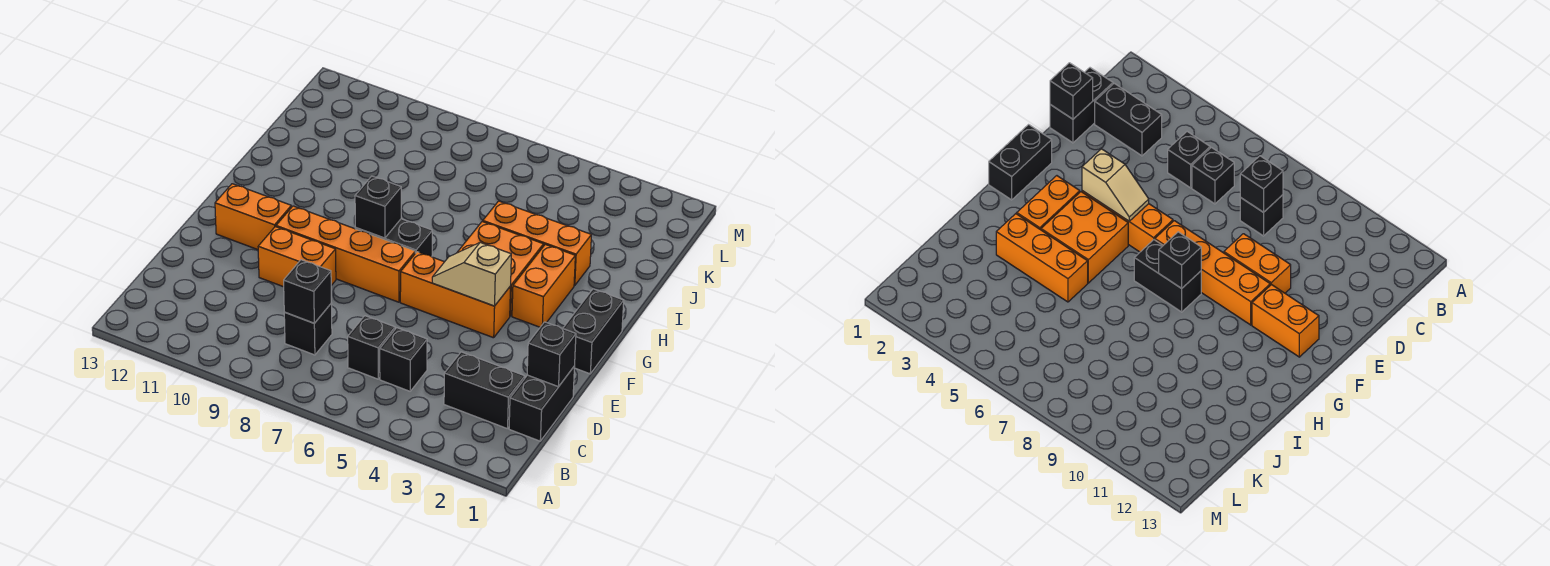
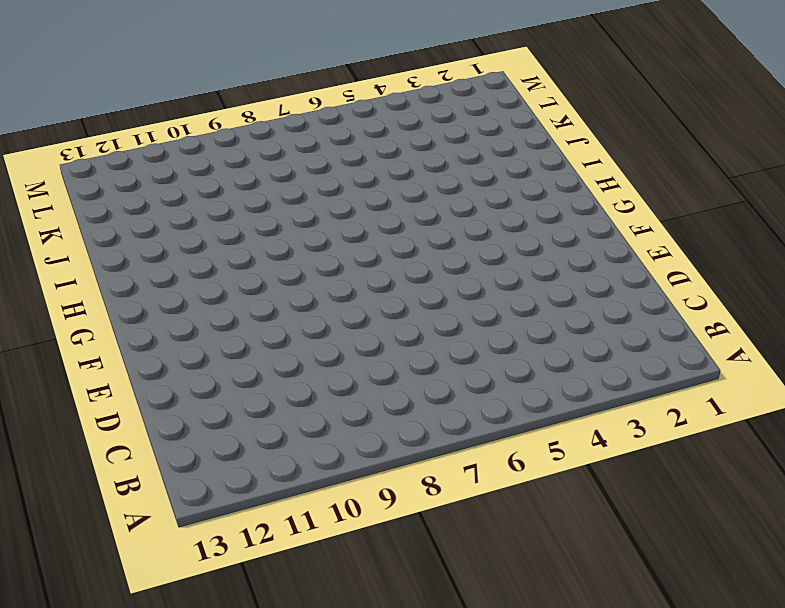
none -> black brick C1:D1 level 1
none -> black brick C2:C3 level 1
none -> black brick C5 level 1

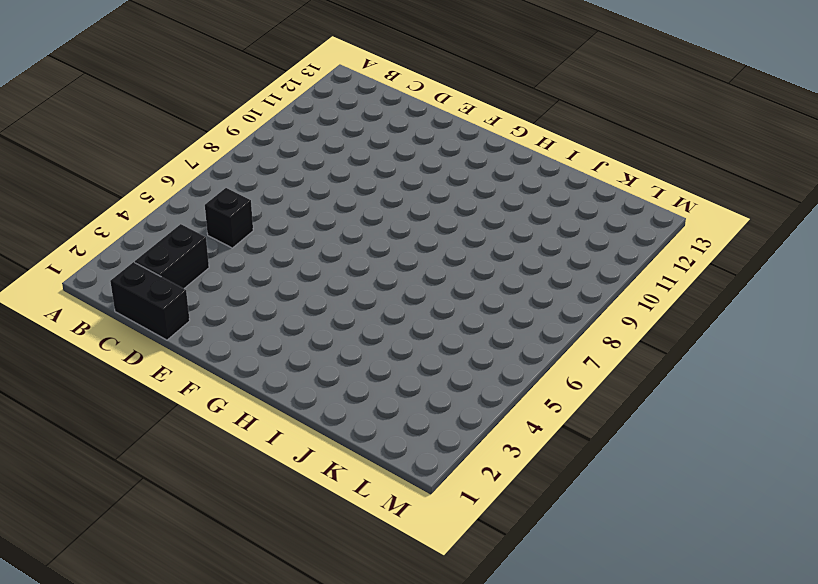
none -> black brick C6 level 1
none -> black brick C8 level 1
none -> orange brick E9:E10 level 1

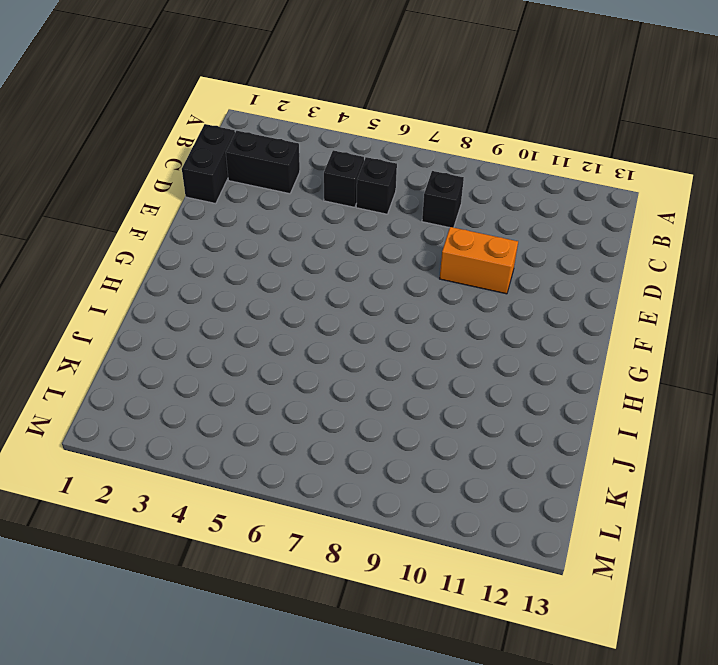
none -> black brick F1:G1 level 1
none -> orange brick F4:F6 level 1
none -> orange brick F7:F10 level 1

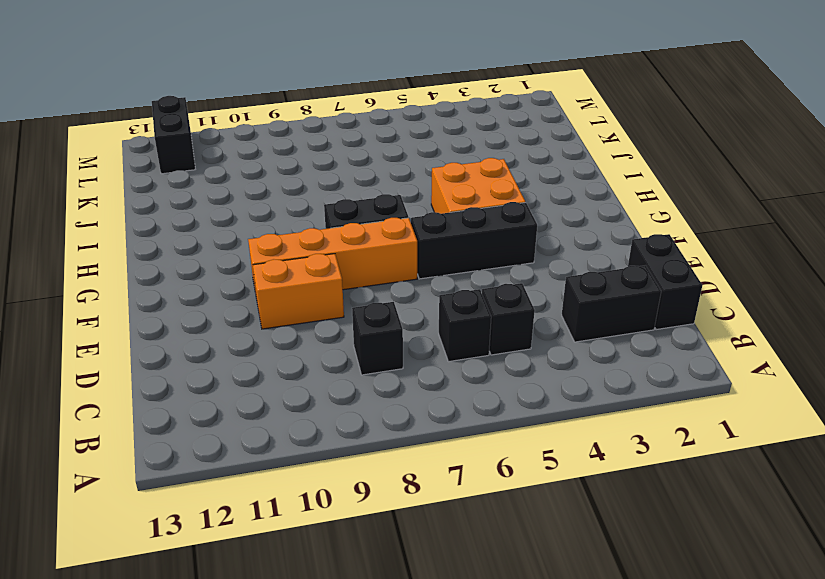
black brick F4:F6 level 1 -> orange brick F4:F6 level 1
black brick L12:M12 level 1 -> black brick F1:G1 level 1
none -> orange brick F11:F12 level 1
none -> orange brick G3:H3 level 1
none -> orange brick I3:I5 level 1

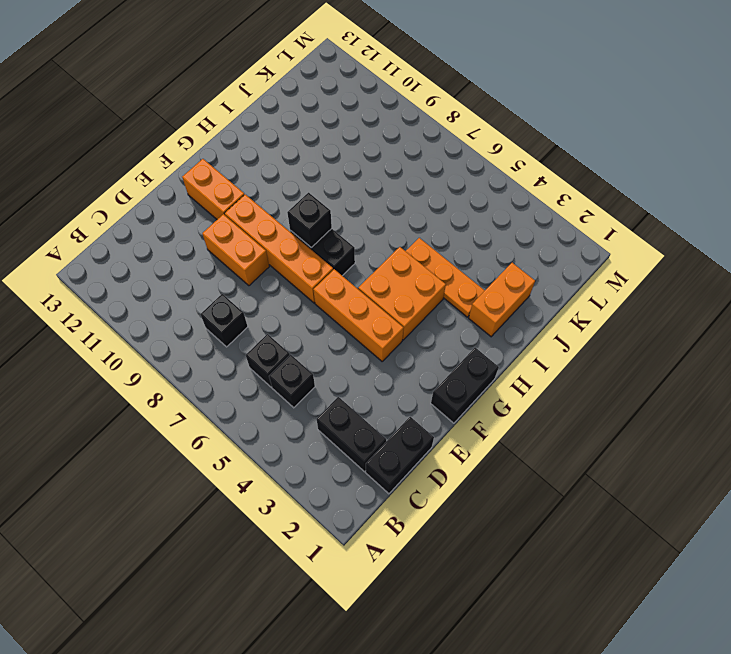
orange brick I2:J2 level 1 -> orange brick G3:H3 level 1
orange plate I3:I5 level 1 -> orange brick I3:I5 level 1
none -> black brick C8 level 2
none -> black brick D1 level 2
none -> tan slope F4:F5 level 2 top 4

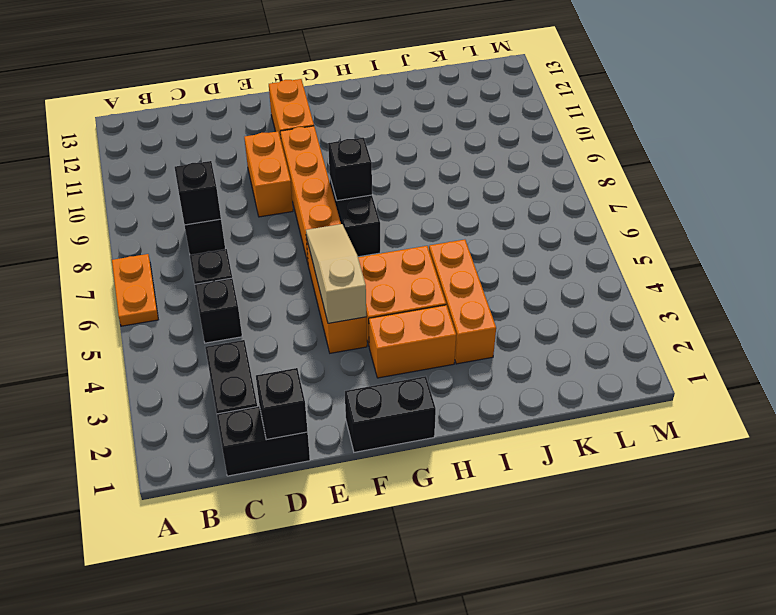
orange plate A6:A7 level 1 -> none
tan slope F4:F6 level 2 top 4 -> tan slope F4:F5 level 2 top 4

